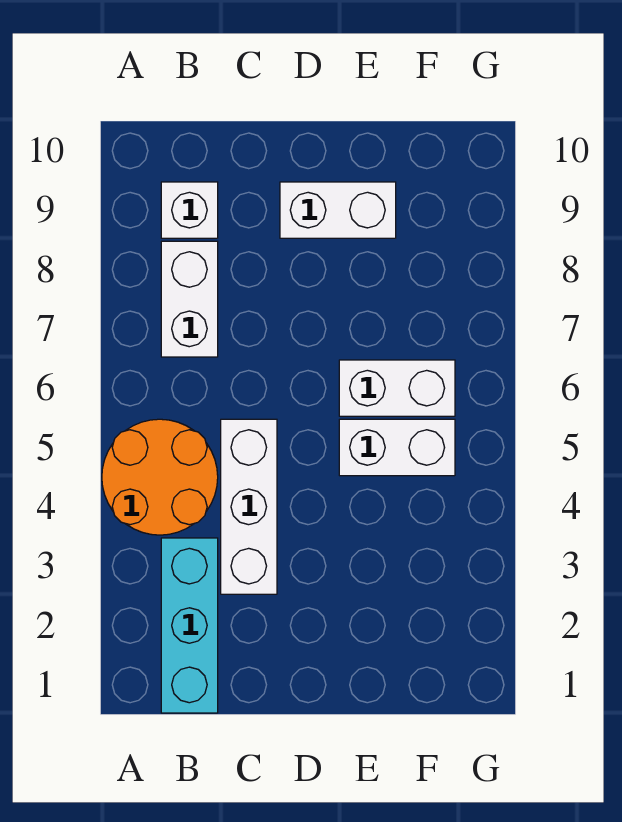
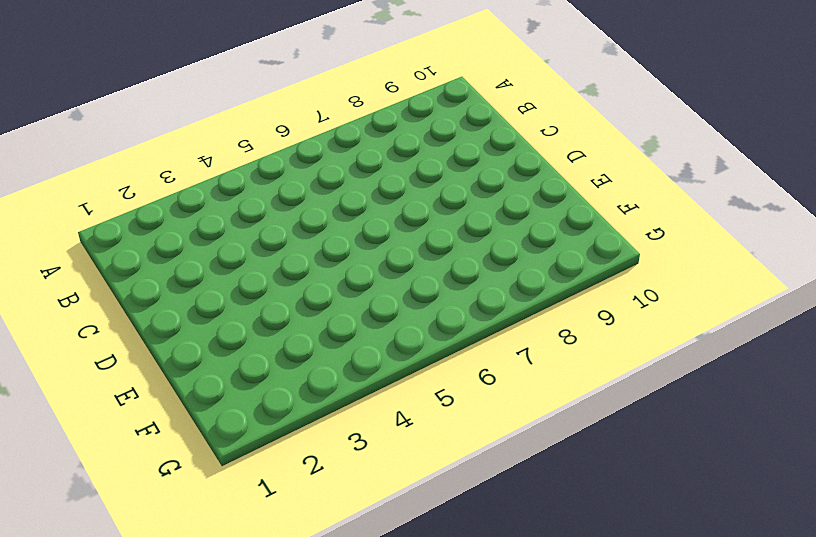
none -> orange round brick A4:B5 level 1
none -> cyan brick B1:B3 level 1

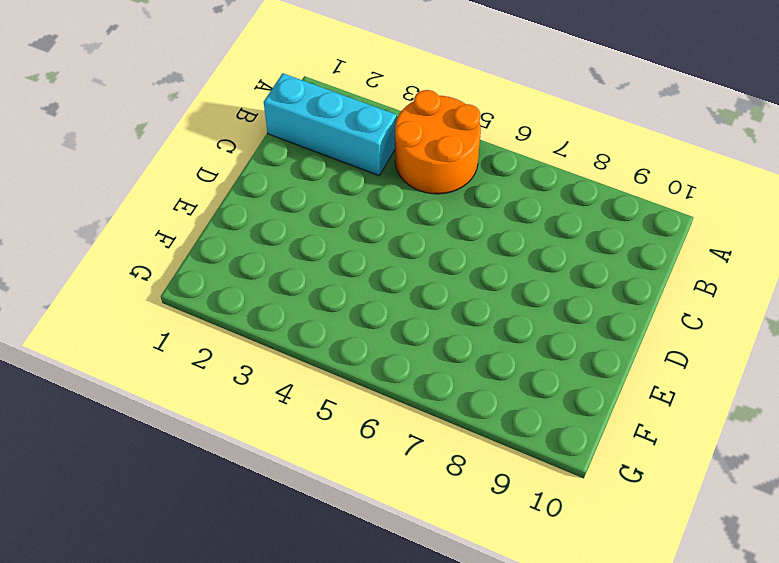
none -> white brick B7:B8 level 1
none -> white brick B9 level 1

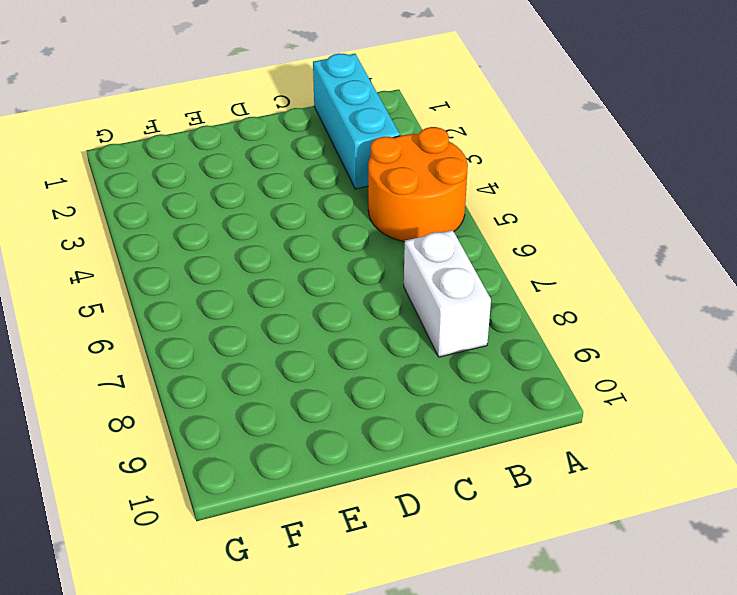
none -> white brick B9 level 1
none -> white brick C3:C5 level 1

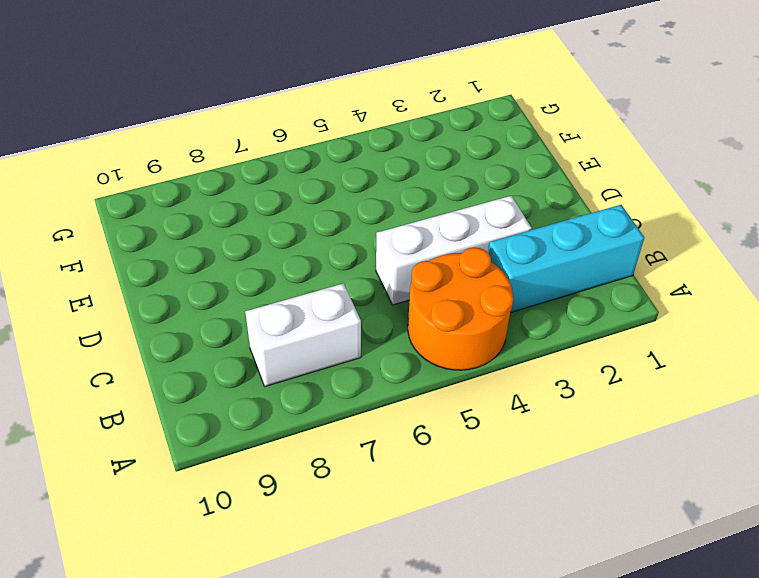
none -> white brick B9 level 1
none -> white brick D9:E9 level 1

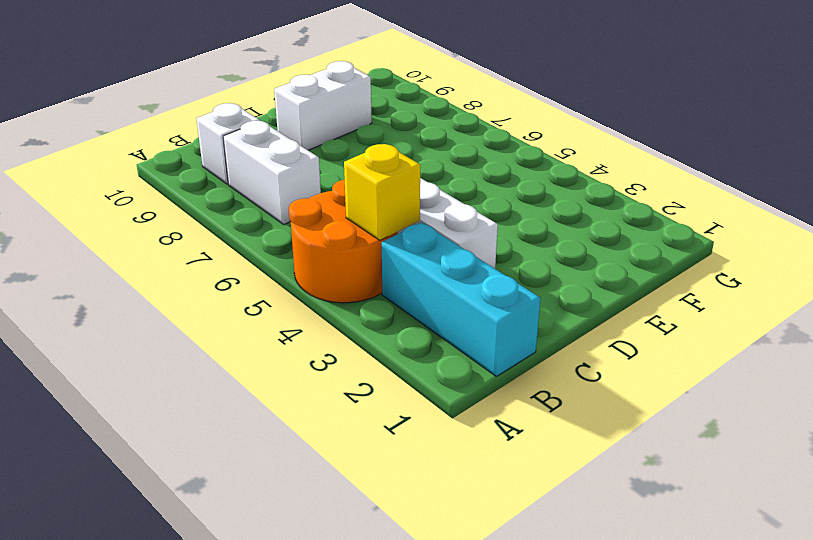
yellow brick B4 level 2 -> none
none -> white brick E5:F5 level 1
none -> white brick E6:F6 level 1

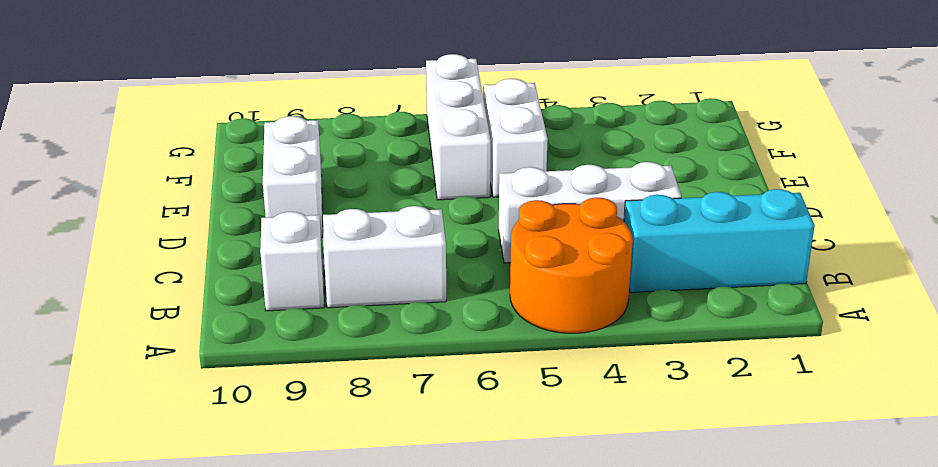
white brick E6:G6 level 1 -> white brick E6:F6 level 1

